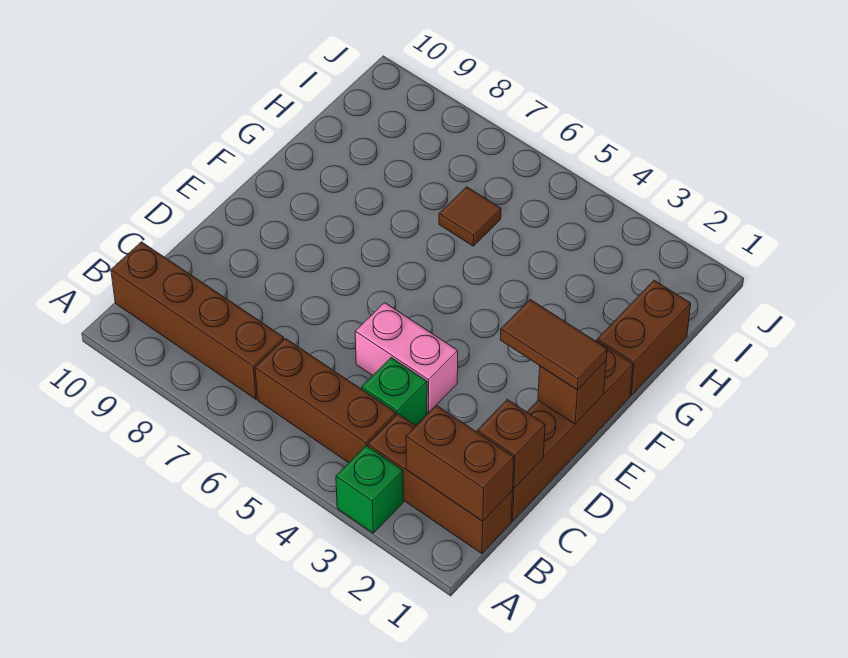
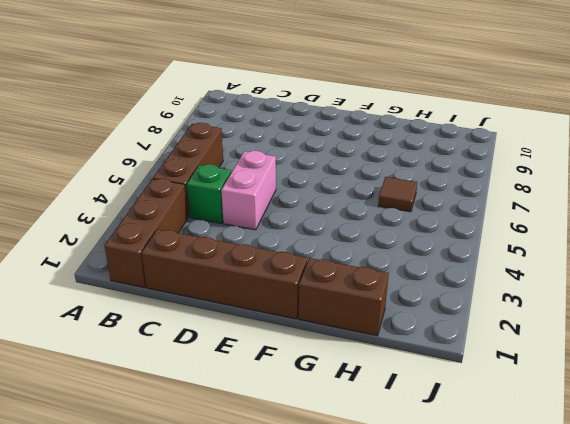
none -> green brick A3 level 1
none -> brown brick B7:B10 level 1
none -> brown brick B1:B2 level 2

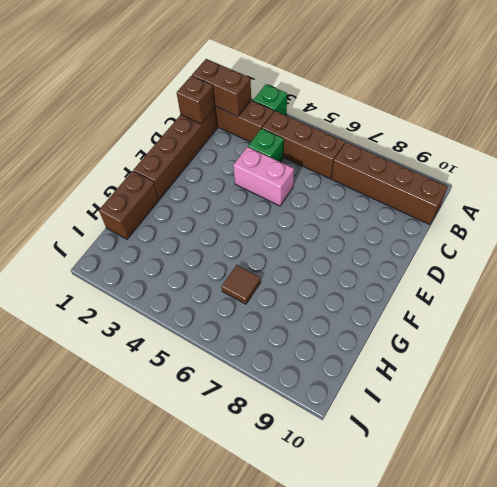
none -> brown brick E1 level 2
none -> brown tile E1:E2 level 3

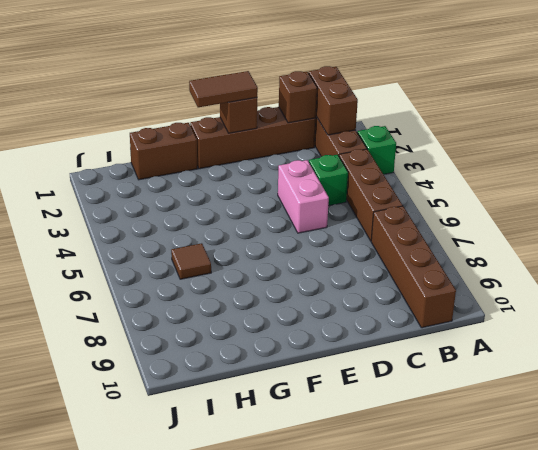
brown tile E1:F1 level 3 -> brown tile E1:E2 level 3

